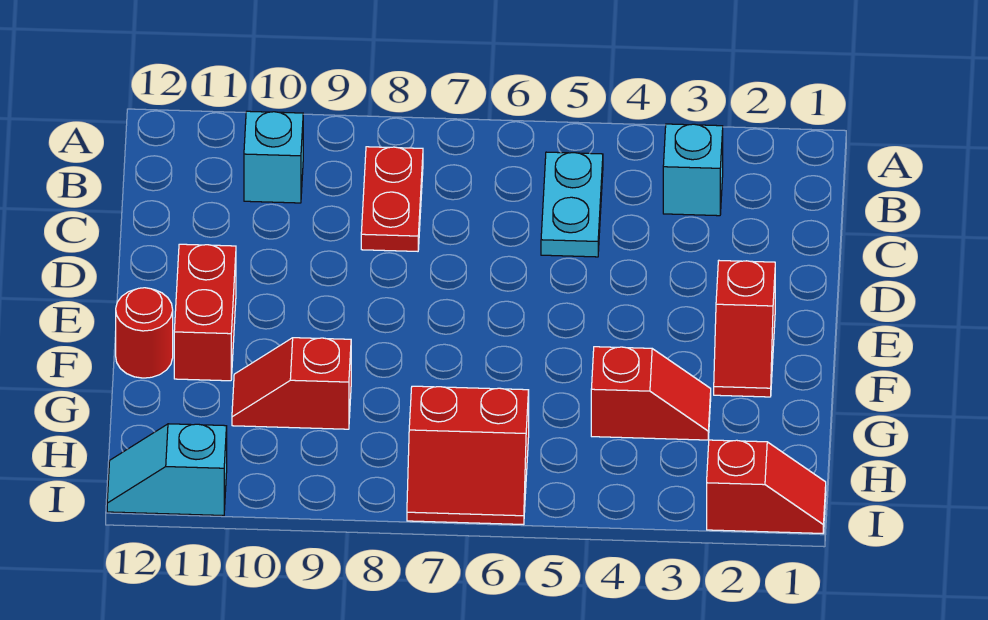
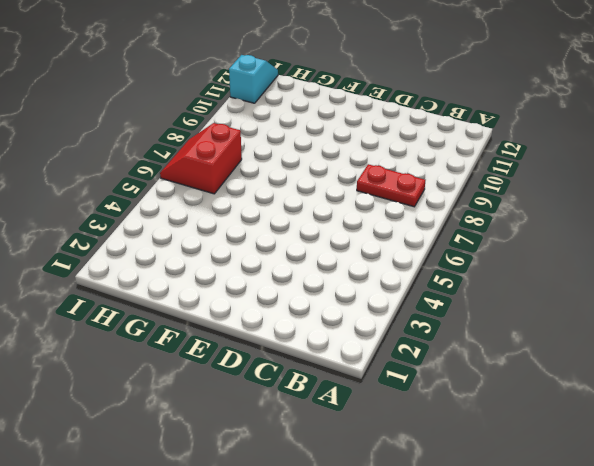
none -> cyan brick B3 level 1
none -> cyan plate B5:C5 level 1
none -> cyan brick B10 level 1

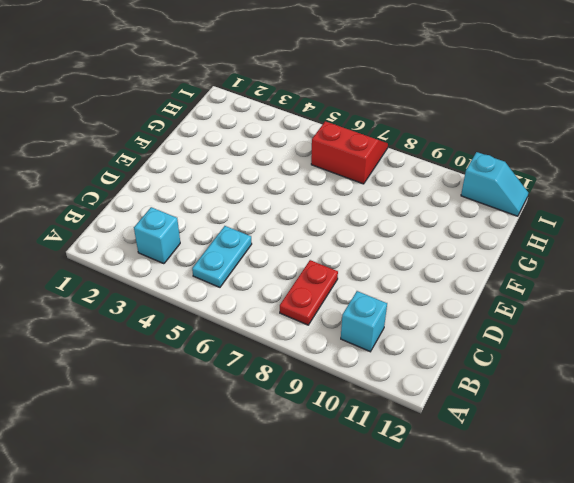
none -> red slope E2:F2 level 1 top E
none -> red brick E11:F11 level 1
none -> red round brick F12 level 1

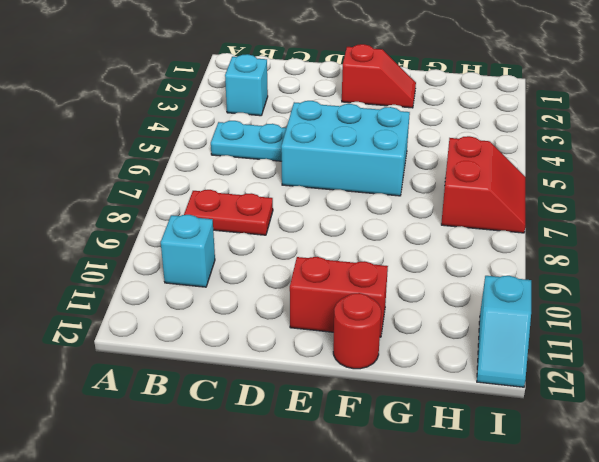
cyan brick D5:F6 level 1 -> none
none -> red slope G3:G4 level 1 top 4
none -> red slope G9:G10 level 1 top 9
none -> red slope I1:I2 level 1 top 2

